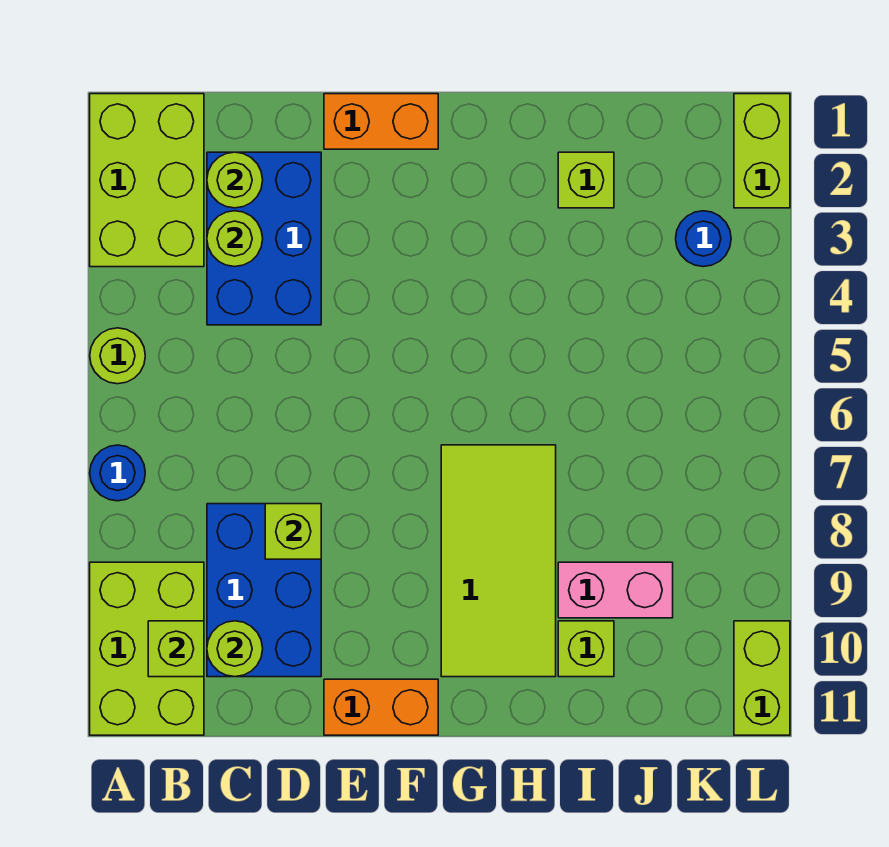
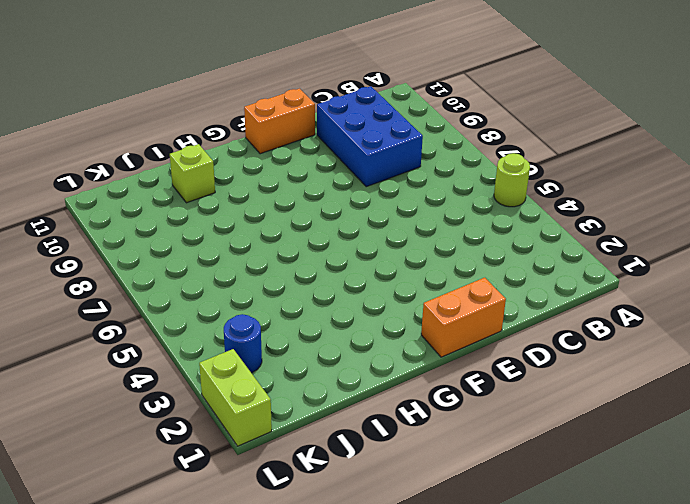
none -> lime brick A1:B3 level 1
none -> blue round brick A7 level 1
none -> lime brick A9:B11 level 1

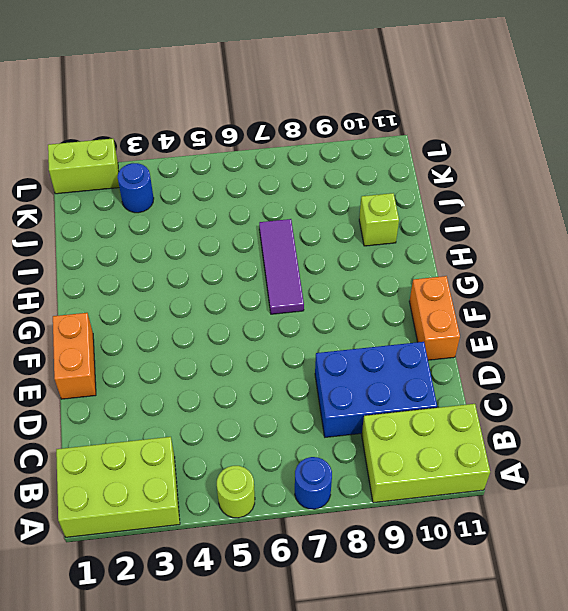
purple tile G7:I7 level 1 -> lime tile G7:H10 level 1
none -> blue brick C2:D4 level 1
none -> lime brick I2 level 1
none -> pink brick I9:J9 level 1

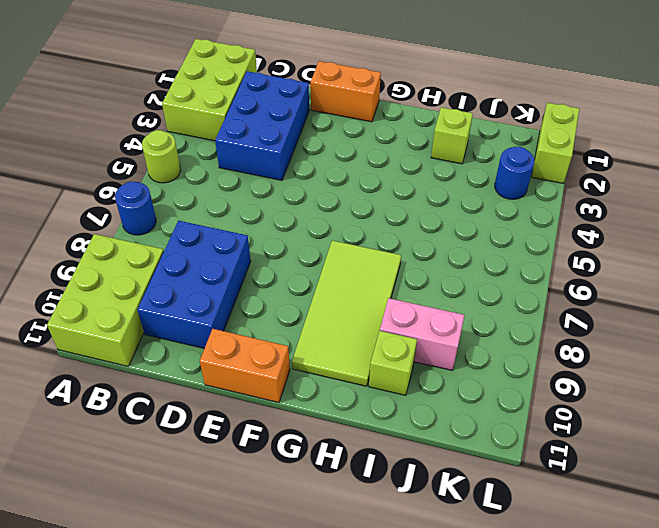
none -> lime brick L10:L11 level 1
none -> lime brick B10 level 2
none -> lime round brick C2 level 2

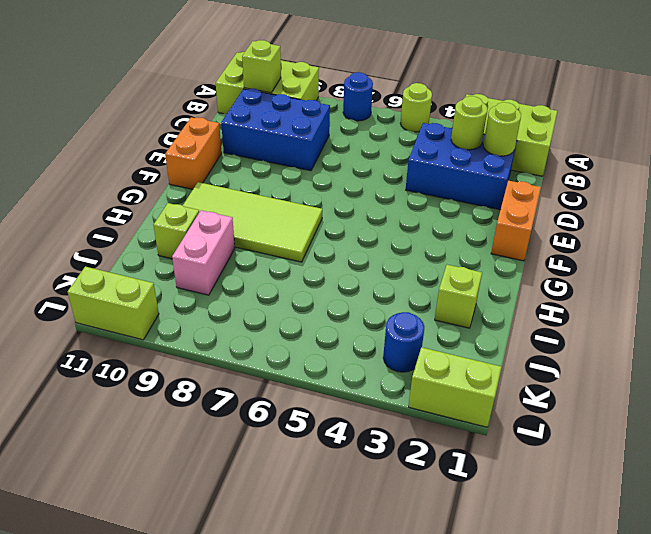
none -> lime round brick C10 level 2
none -> lime brick D8 level 2

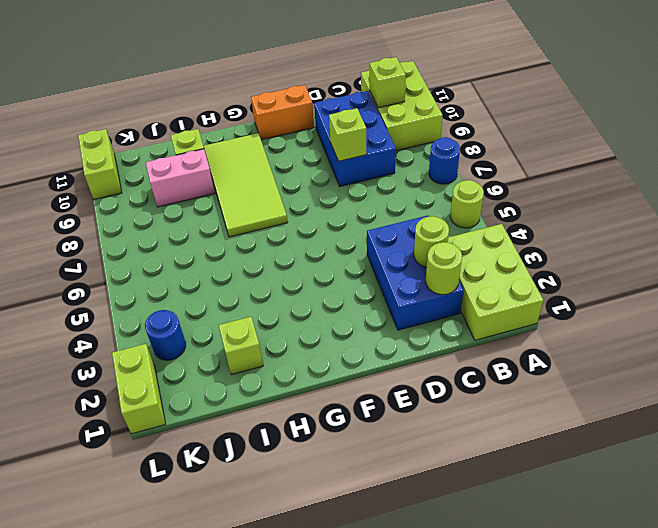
none -> orange brick E1:F1 level 1
none -> lime round brick C10 level 2

